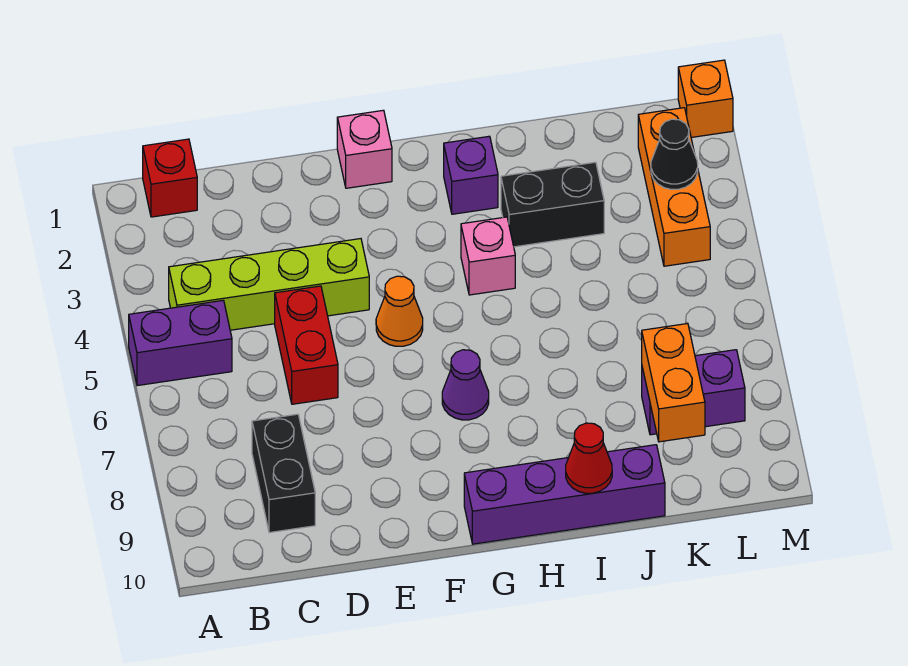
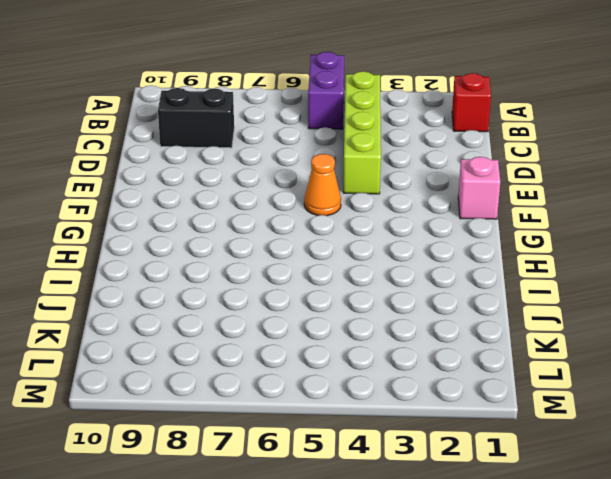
none -> red brick D5:D6 level 1
none -> purple cone G7 level 1
none -> purple brick G10:J10 level 1

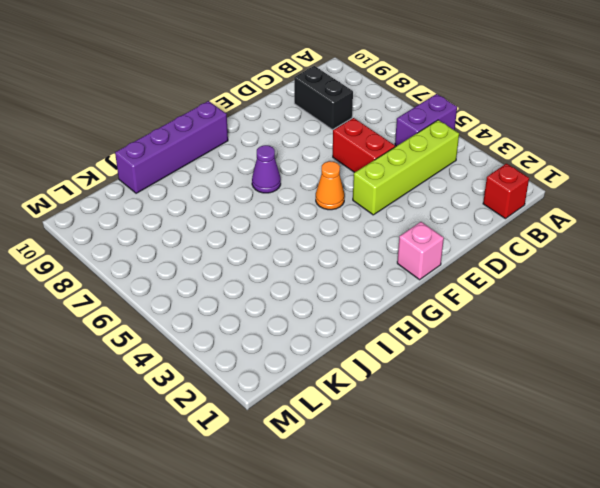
none -> purple brick H2 level 1
none -> pink brick H4 level 1
none -> black brick I3:J3 level 1

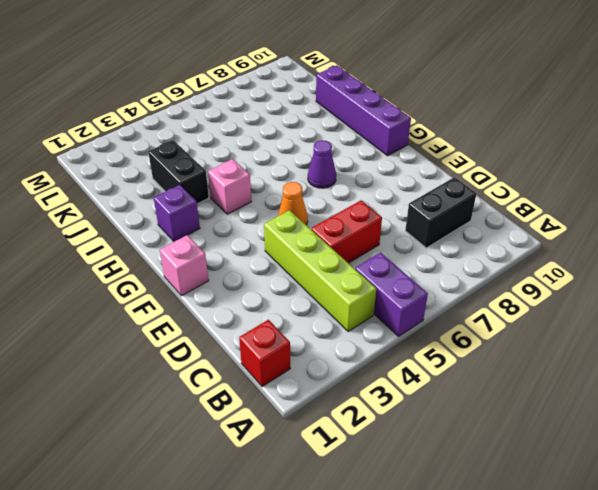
none -> purple brick K8:L8 level 1
none -> orange brick L2:L4 level 1
none -> orange brick M1 level 1

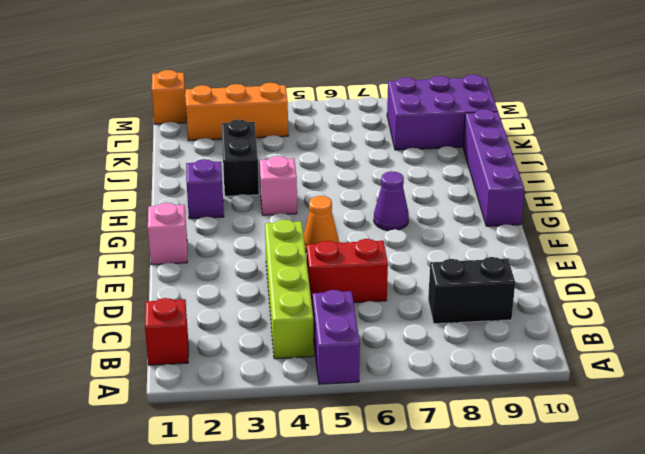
purple brick K8:L10 level 1 -> purple brick K8:L8 level 1
none -> red cone I10 level 2
none -> orange brick K8:K9 level 2
none -> black cone L3 level 2

